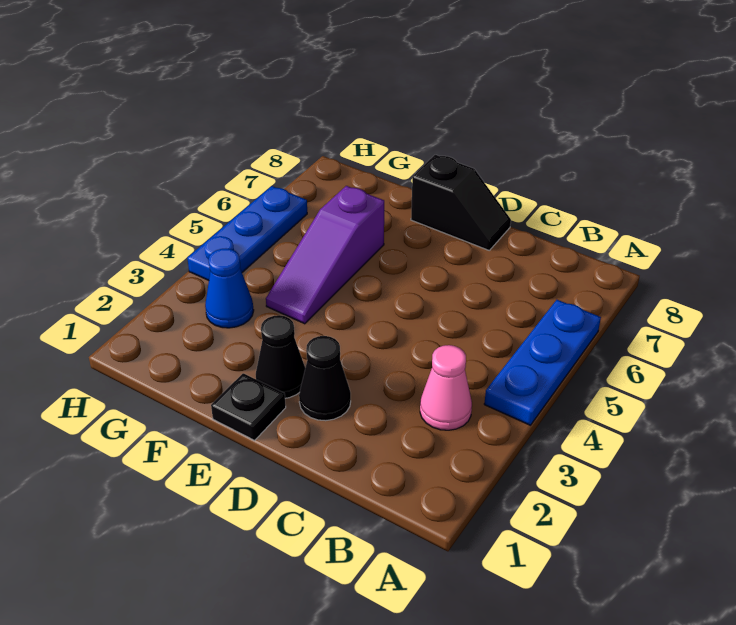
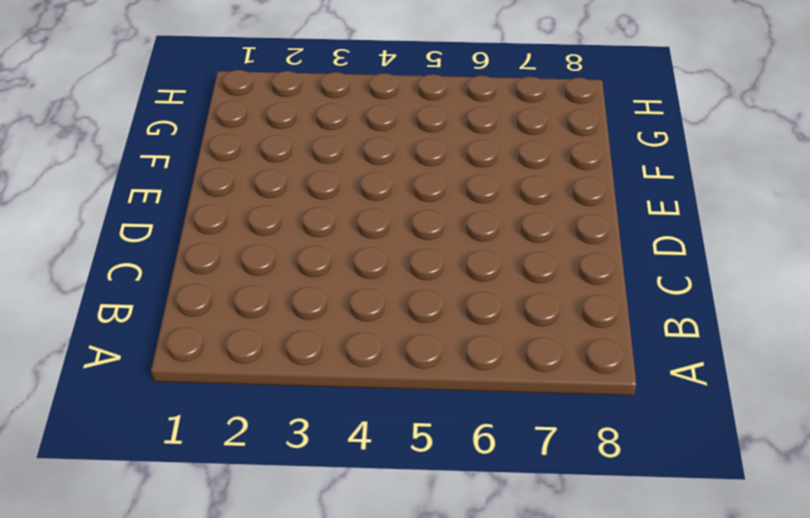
none -> blue plate A4:A6 level 1
none -> pink cone B3 level 1

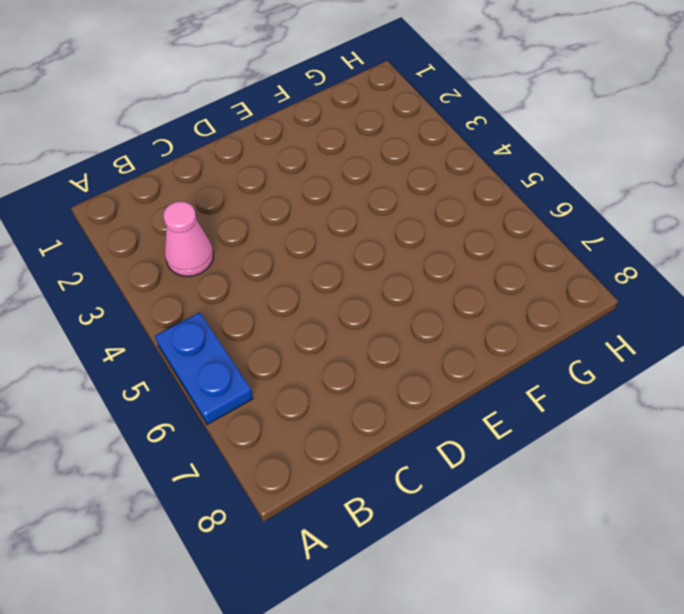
blue plate A5:A6 level 1 -> blue plate A4:A6 level 1
none -> black cone D2 level 1
none -> black slope D8:E8 level 1 top E

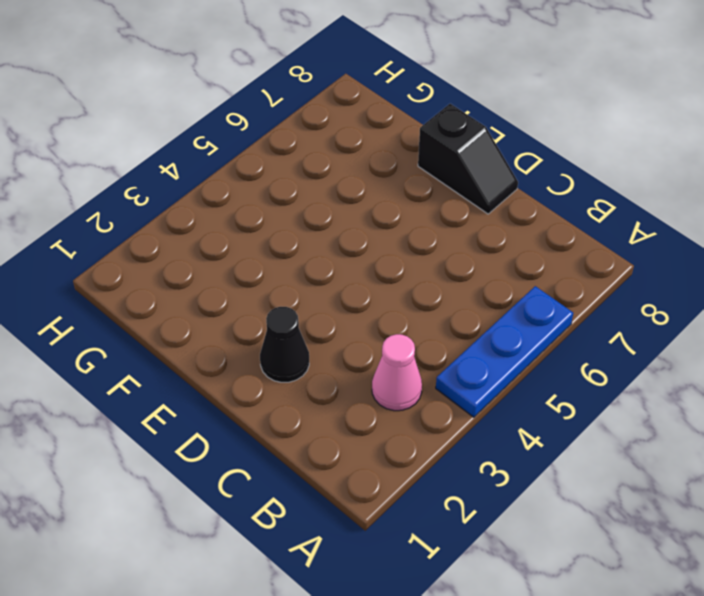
none -> black plate E1 level 1
none -> black cone E2 level 1

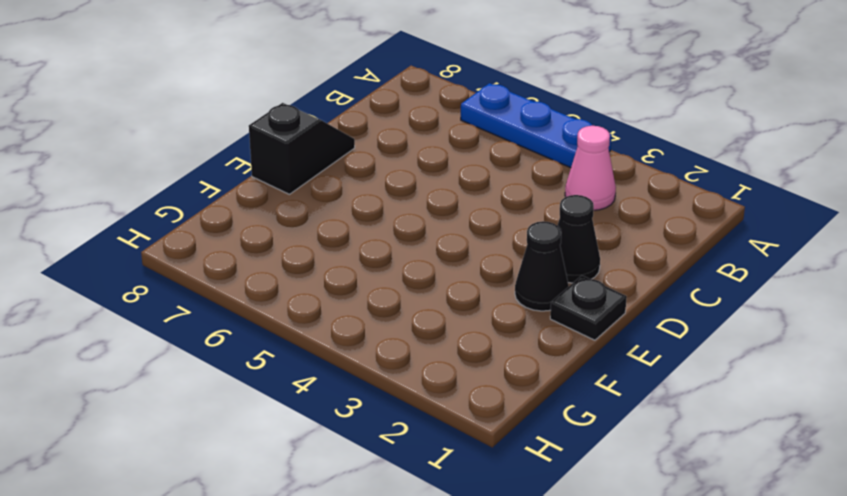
none -> purple slope F4:F6 level 1 top 6
none -> blue cone G3 level 1

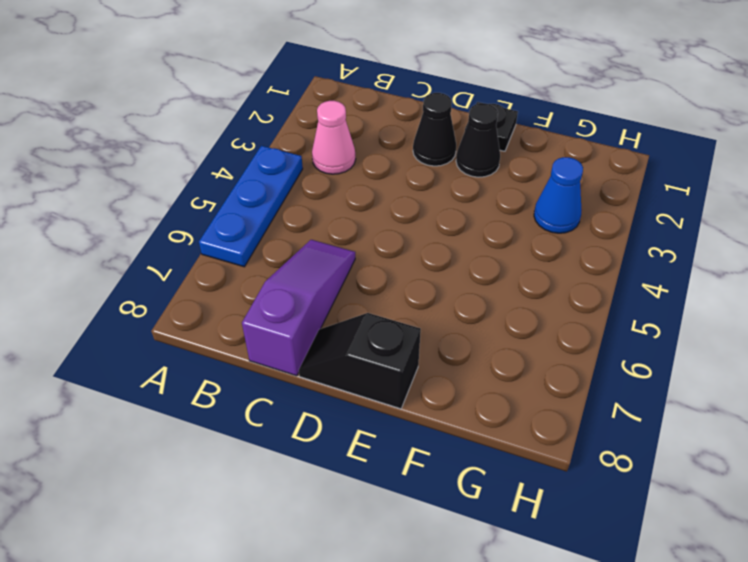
purple slope C6:C8 level 1 top 8 -> purple slope F4:F6 level 1 top 6
none -> blue plate H4:H6 level 1

